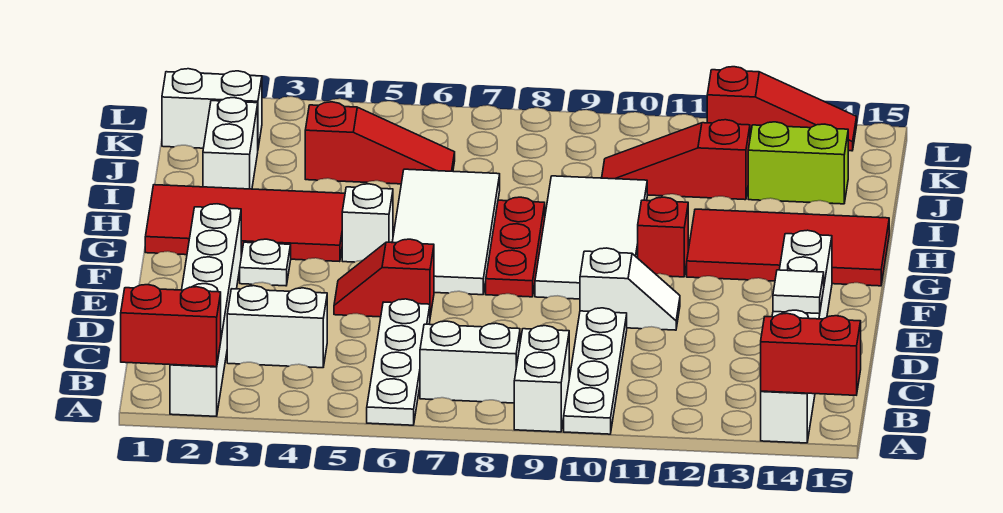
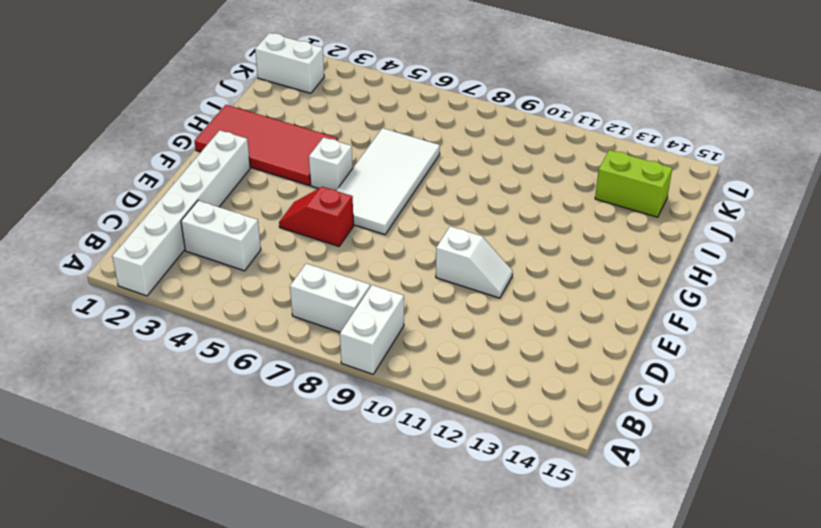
none -> white plate A6:D6 level 1
none -> white plate A10:D10 level 1
none -> white brick A14:F14 level 1

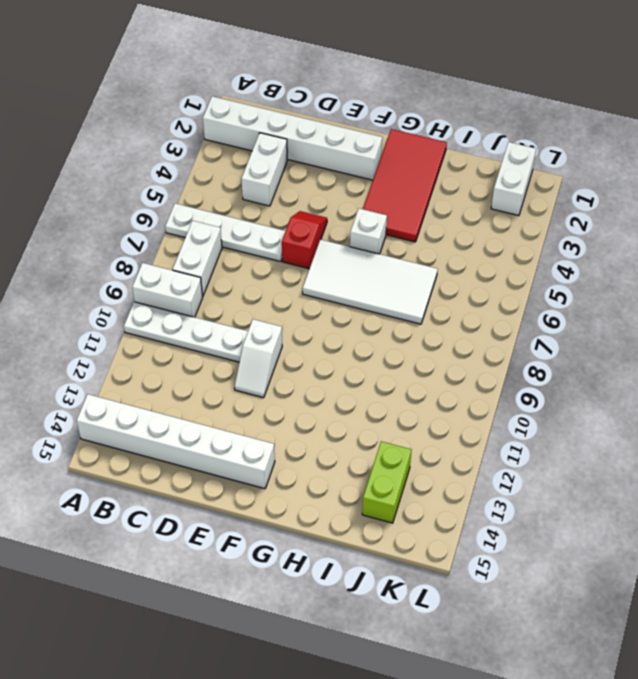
none -> white plate F3 level 1
none -> red plate F8:H8 level 1
none -> white tile F9:I10 level 1

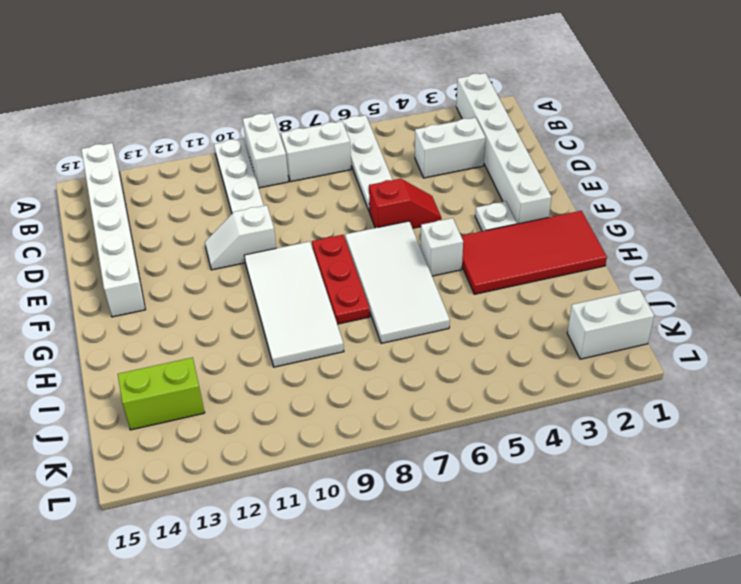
none -> red brick G11 level 1
none -> red tile G12:H15 level 1
none -> white brick I2:J2 level 1

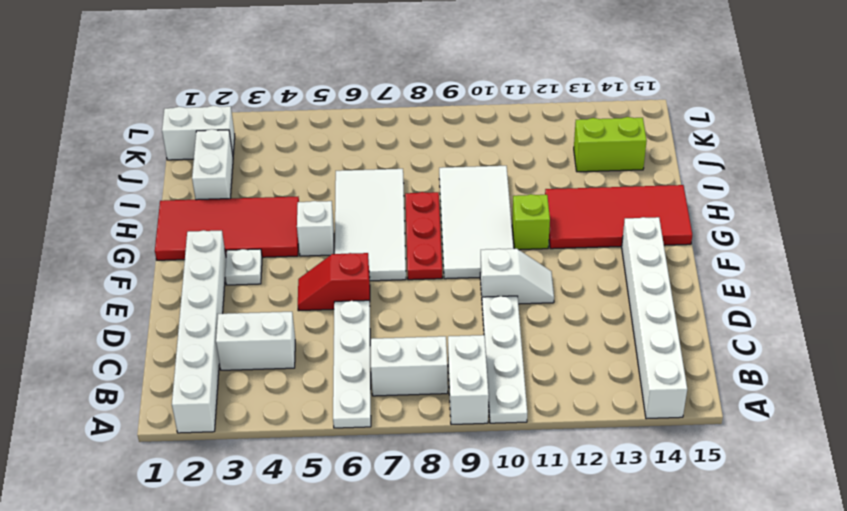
lime brick G11 level 1 -> red brick G11 level 1
none -> red slope J4:J6 level 1 top 4
none -> red slope J10:J12 level 1 top 12
none -> red slope L12:L14 level 1 top 12

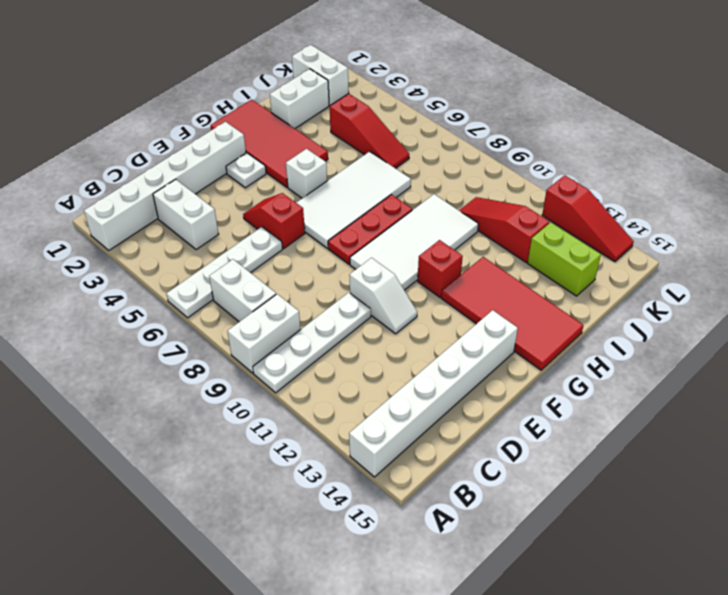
none -> red brick A1:A2 level 2
none -> red brick A14:A15 level 2
none -> white tile D14 level 2

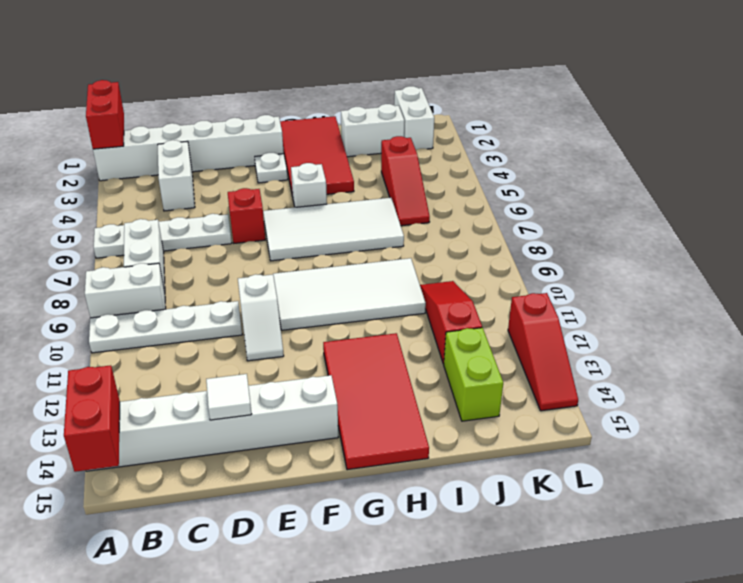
none -> red plate F8:H8 level 1
none -> red brick G11 level 1

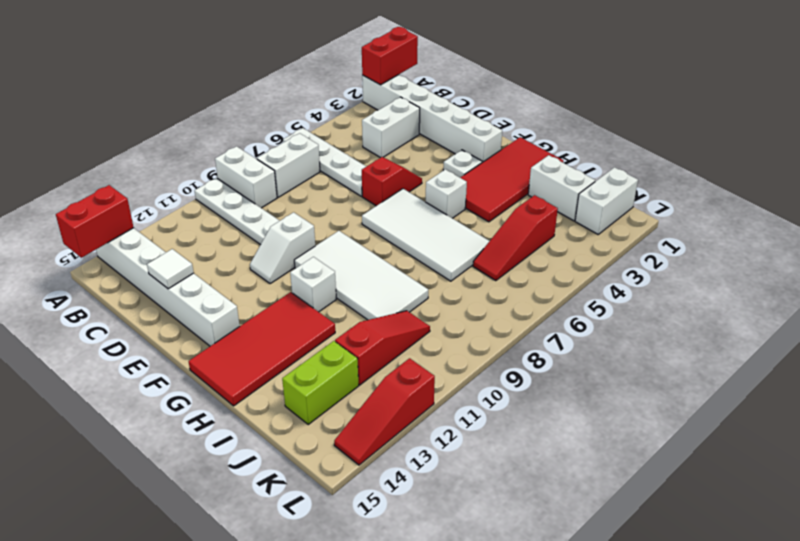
white brick G11 level 1 -> red brick G11 level 1
none -> red plate F8:H8 level 1

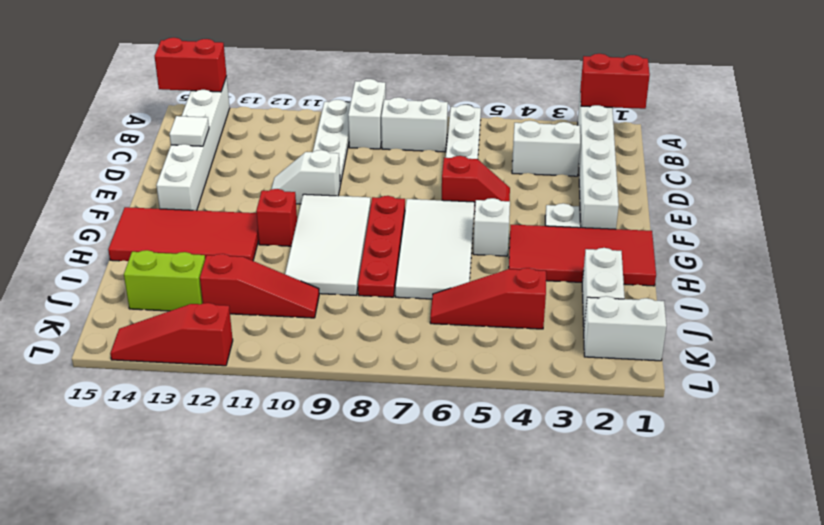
red plate F8:I8 level 1 -> red plate F8:H8 level 1

